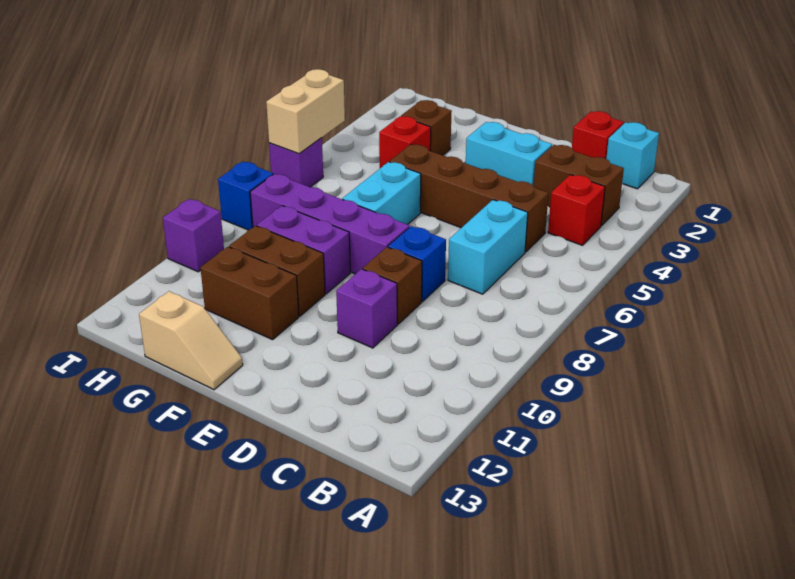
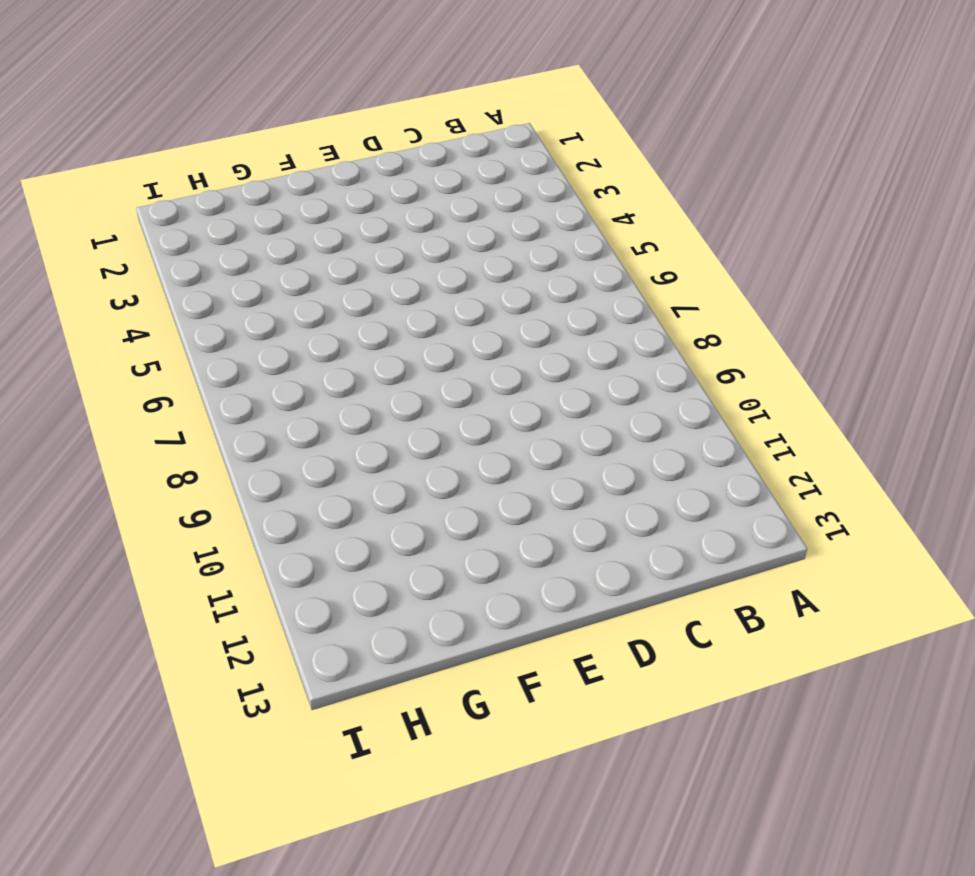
none -> cyan brick B1 level 1
none -> brown brick B3:C3 level 1
none -> red brick B4 level 1

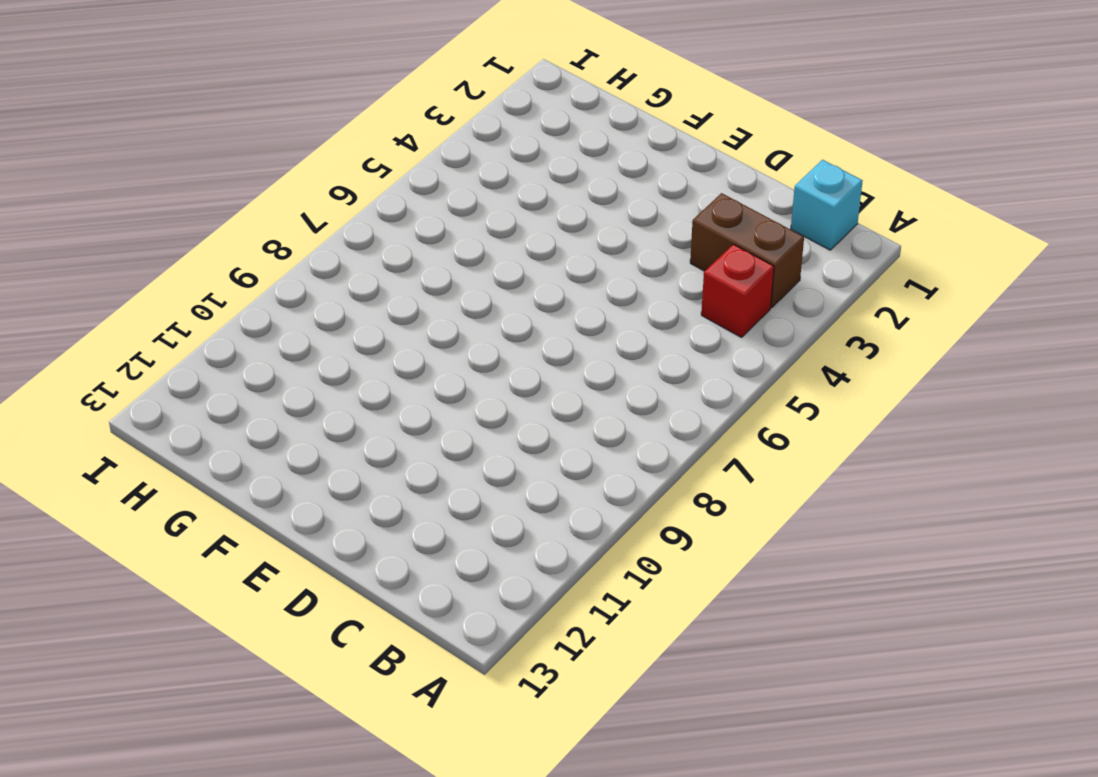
none -> red brick C1 level 1
none -> brown brick C5:F5 level 1
none -> cyan brick C6:C7 level 1

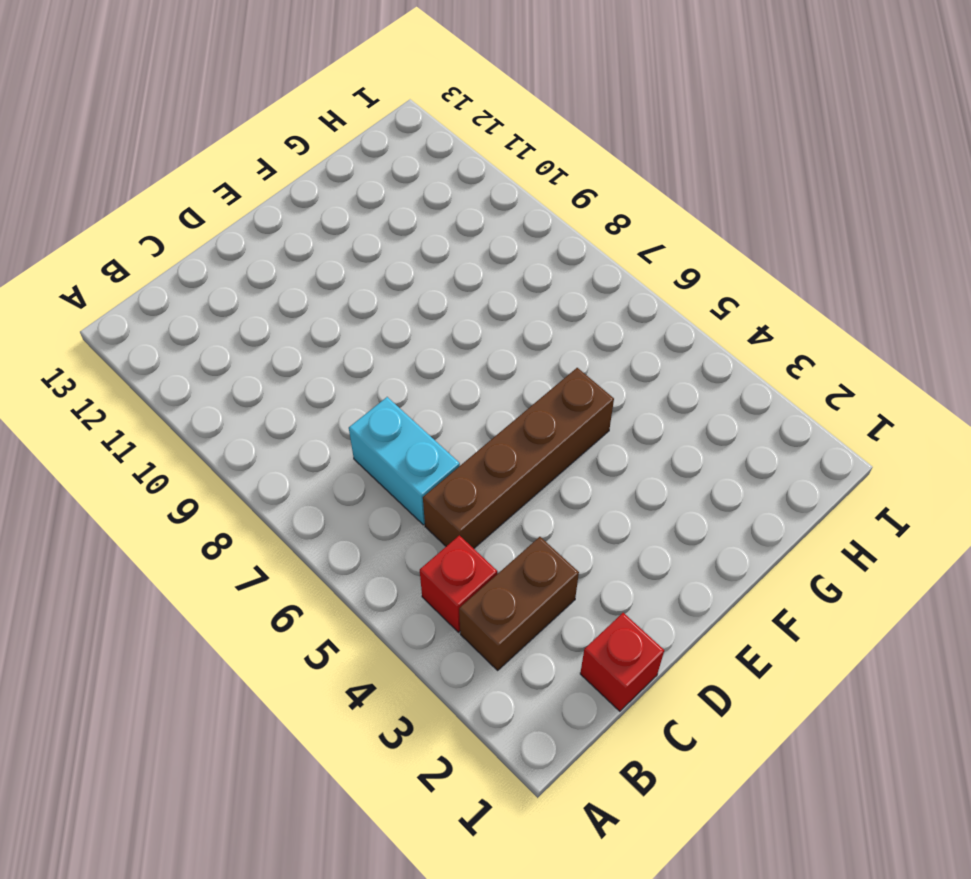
none -> cyan brick B1 level 1
none -> cyan brick D3:E3 level 1
none -> blue brick D8 level 1

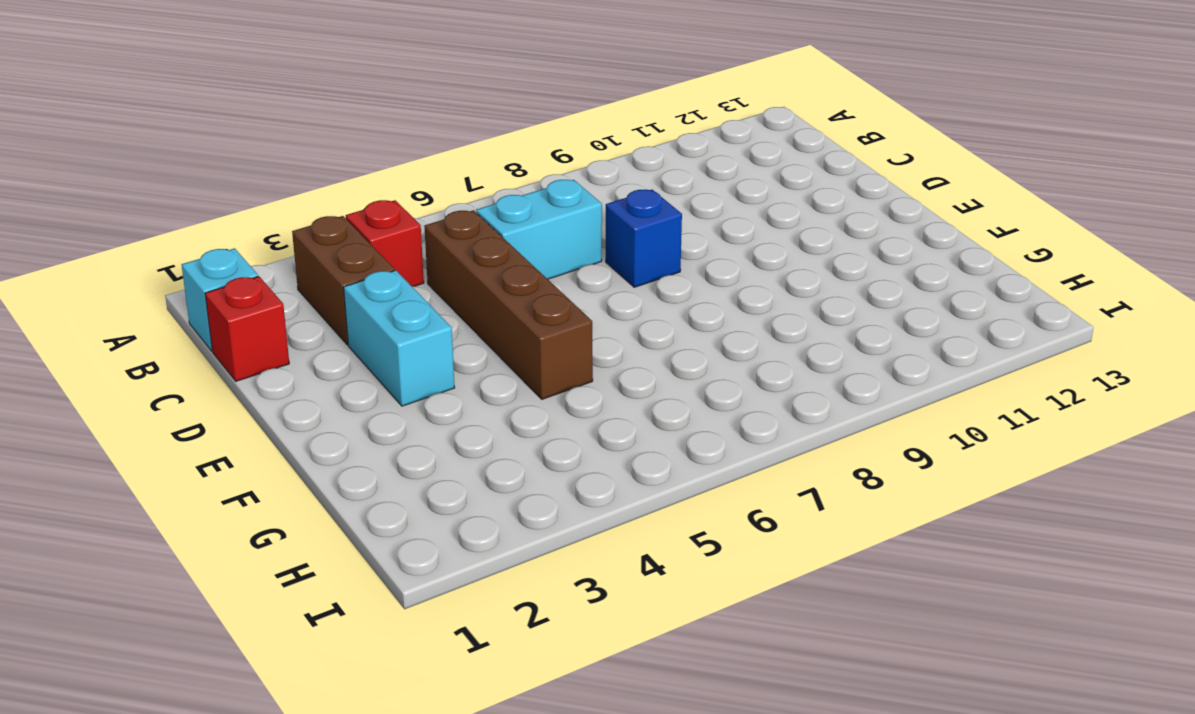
none -> brown brick D9 level 1
none -> purple brick D10 level 1
none -> purple brick E8:H8 level 1

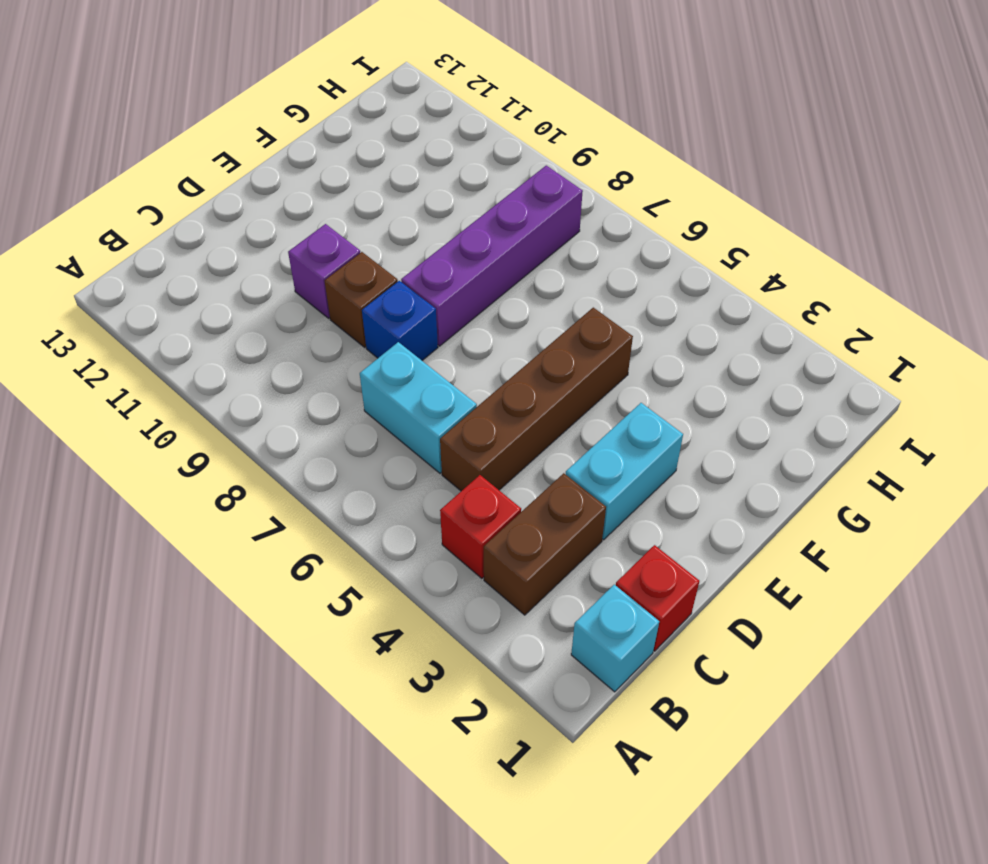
none -> cyan brick F6:F7 level 1
none -> purple brick F9:G9 level 1
none -> brown brick F10:G10 level 1

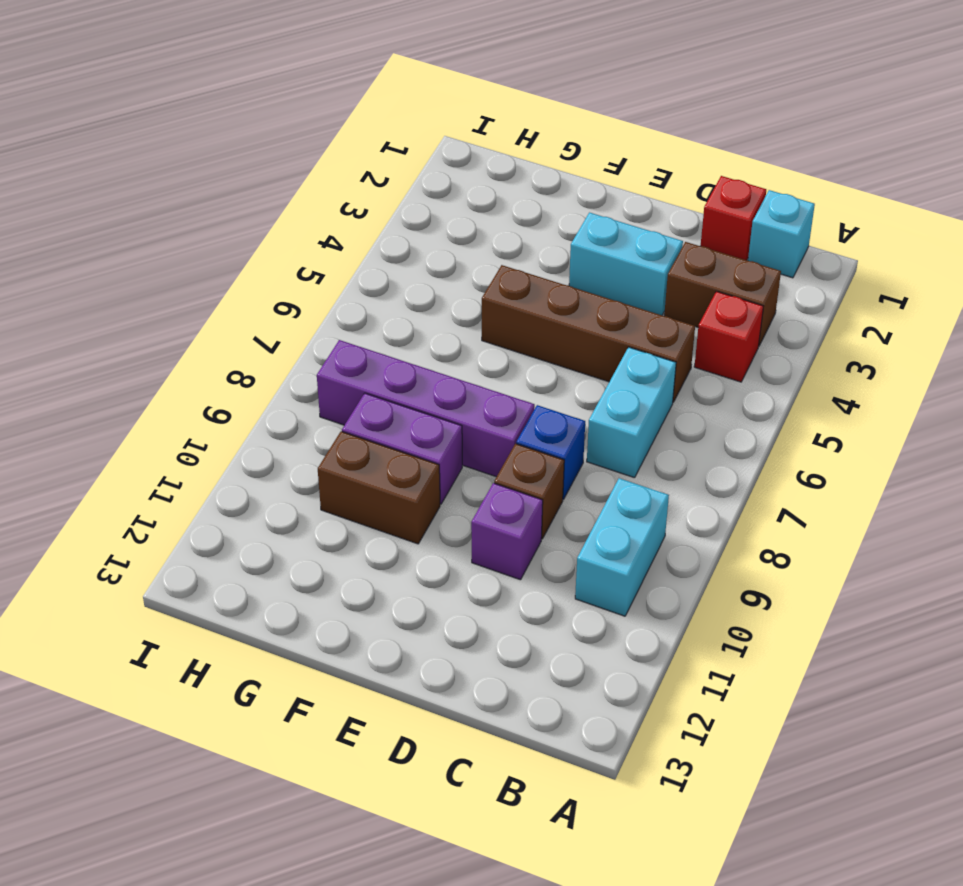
cyan brick B9:B10 level 1 -> cyan brick F6:F7 level 1
none -> brown brick F11:G11 level 1
none -> tan slope F13:G13 level 1 top G
none -> brown brick G3 level 1

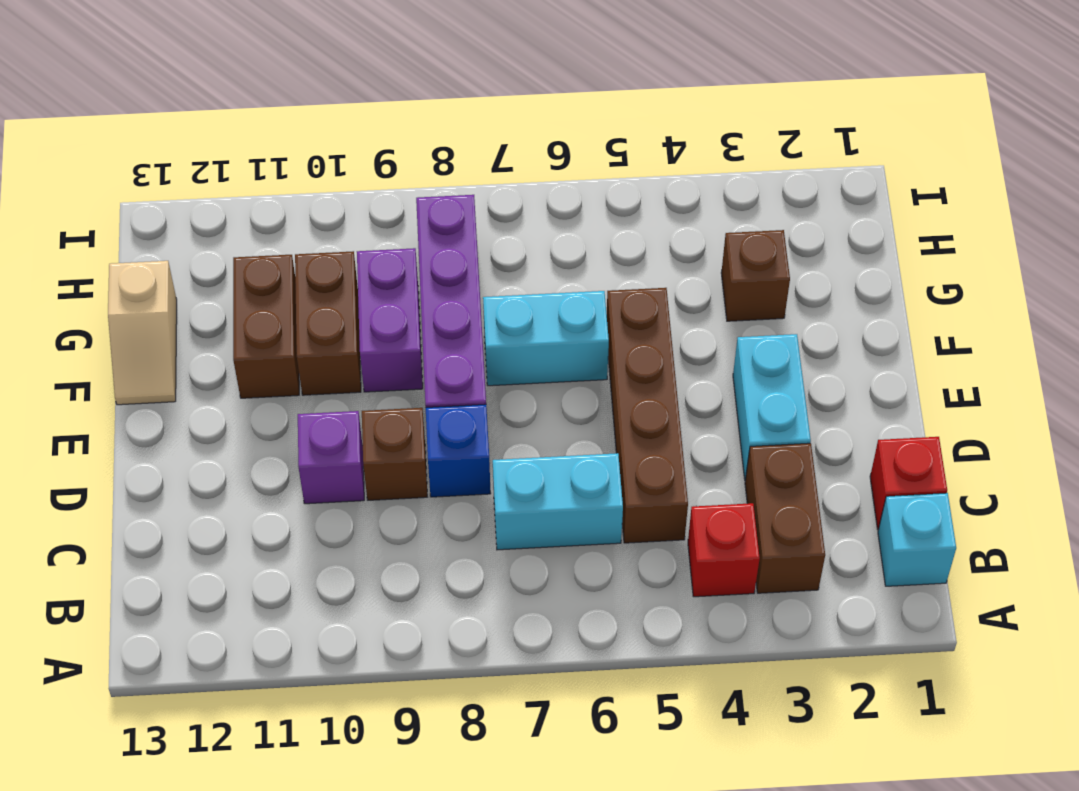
none -> red brick G4 level 1
none -> purple brick I6 level 1
none -> blue brick I8 level 1

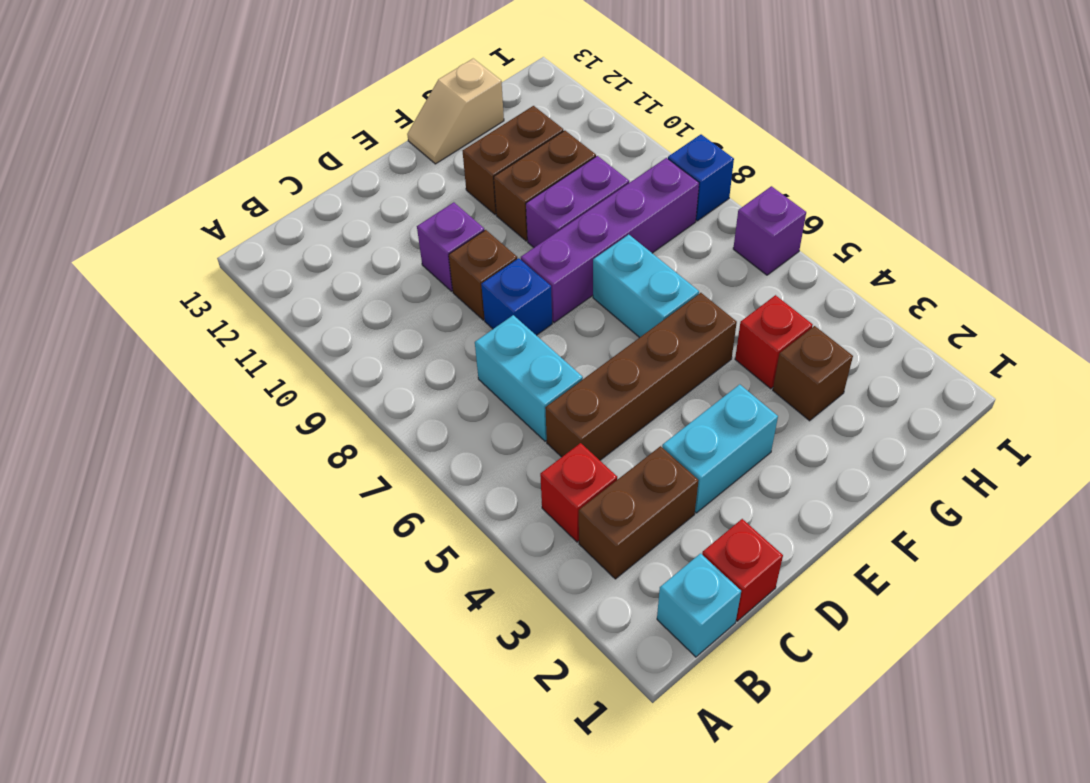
none -> purple brick I10 level 1
none -> tan brick I5:I6 level 2

